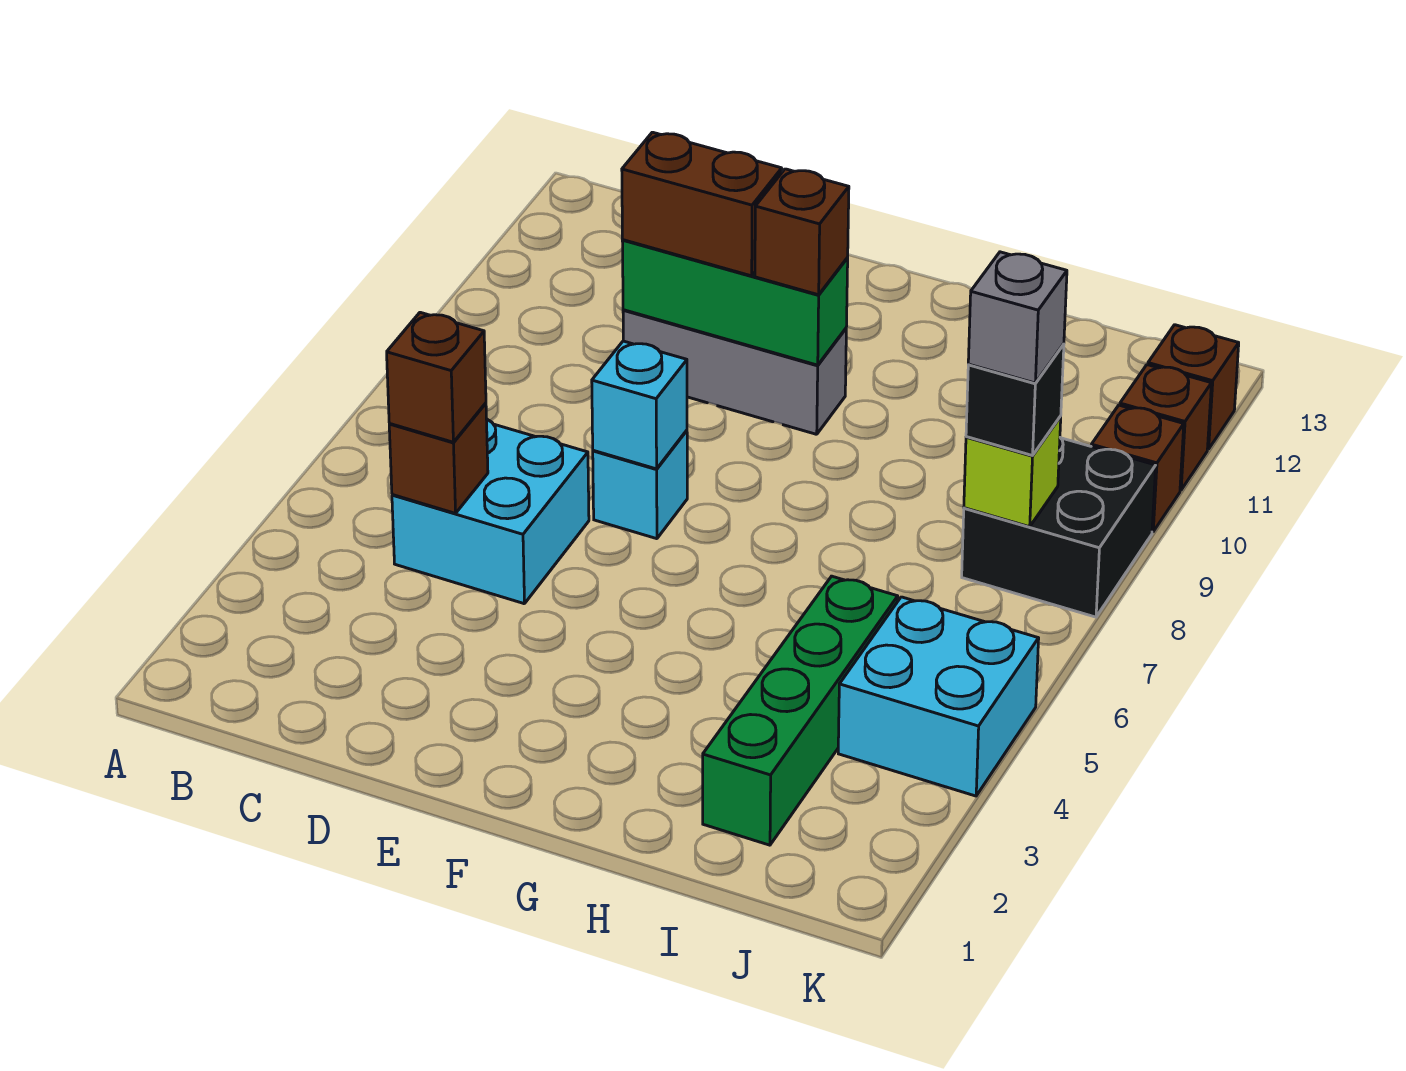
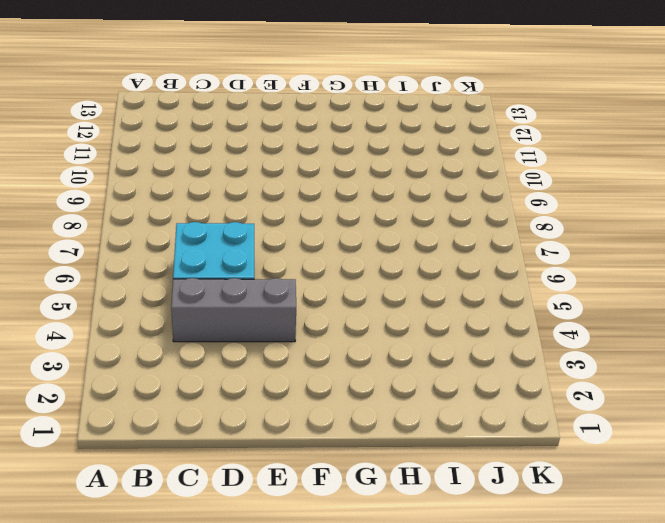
grey brick C4:E4 level 1 -> grey brick D10:F10 level 1
none -> cyan brick E7 level 1
none -> green brick I2:I5 level 1
none -> cyan brick J4:K5 level 1

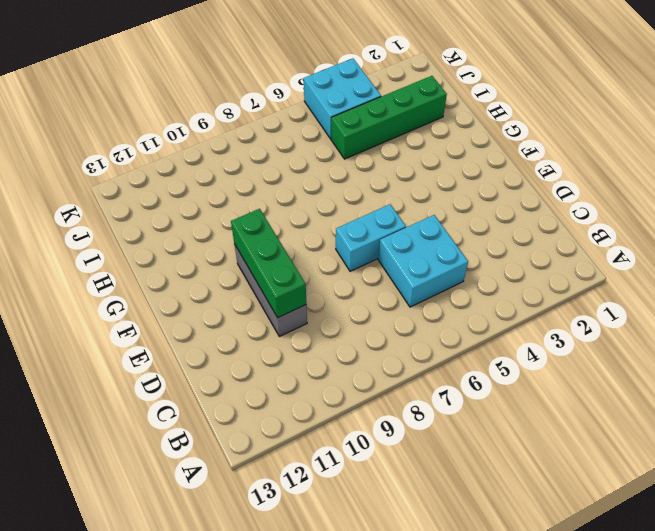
cyan brick E6:E7 level 1 -> cyan brick E7 level 1
none -> black brick J8:K9 level 1
none -> brown brick K10 level 1
none -> brown brick K11 level 1

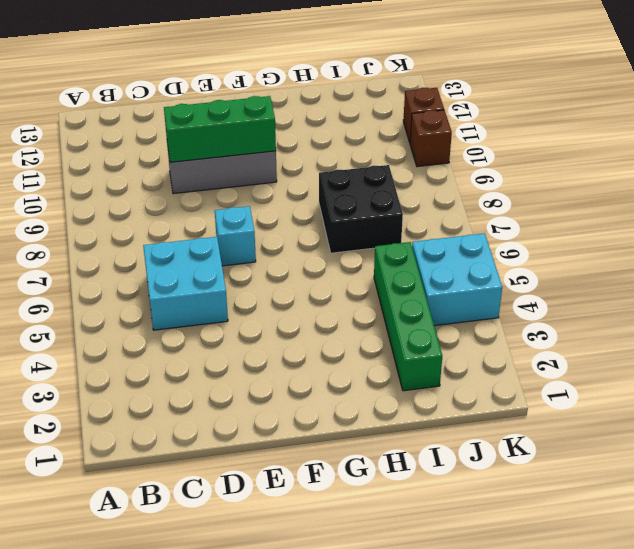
black brick H7:I8 level 1 -> black brick J8:K9 level 1
none -> brown brick K12 level 1
none -> brown brick C5 level 2
none -> cyan brick E7 level 2

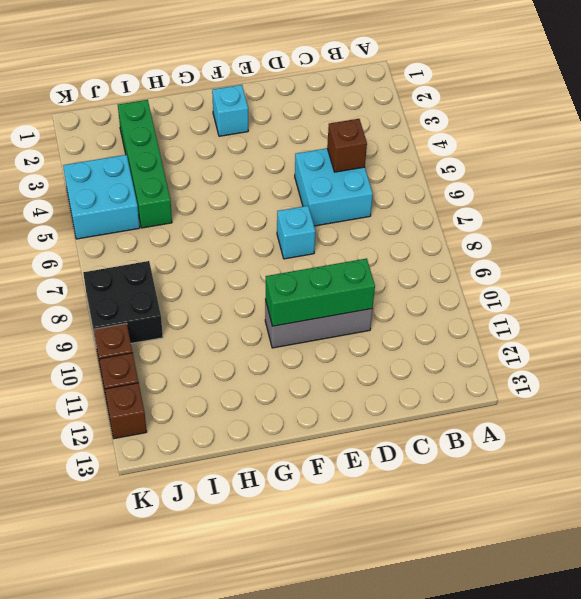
cyan brick F2 level 1 -> cyan brick E7 level 2
none -> lime brick J8 level 2
none -> brown brick C5 level 3
none -> brown brick D10:E10 level 3

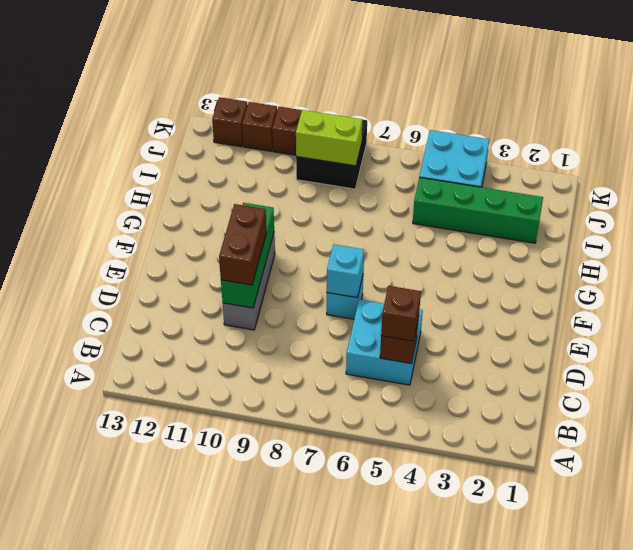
lime brick J8:J9 level 2 -> lime brick J8 level 2
none -> brown brick F10 level 3
none -> black brick J8 level 3
none -> grey brick J8 level 4

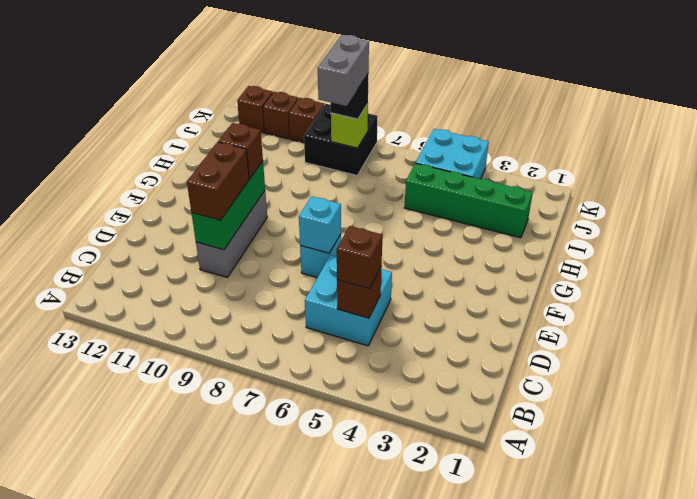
grey brick I8:J8 level 4 -> grey brick J8 level 4

